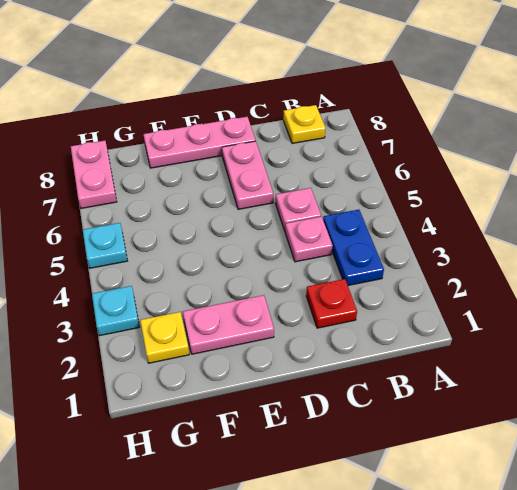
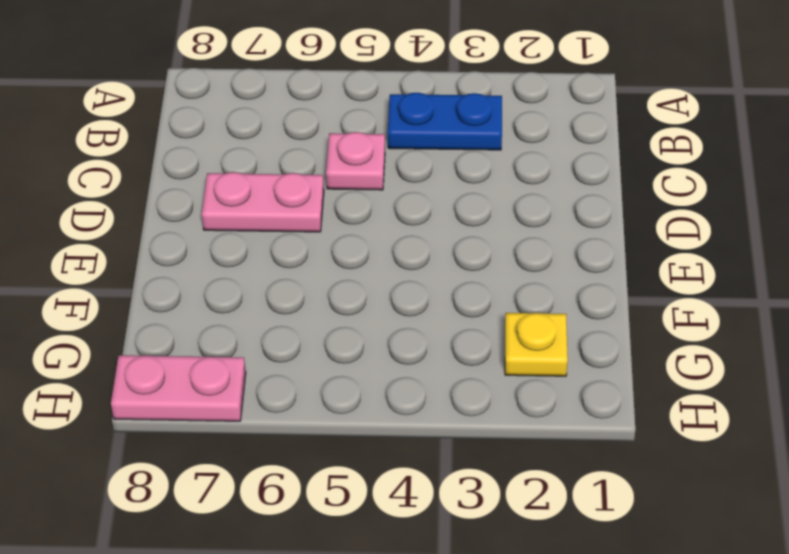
none -> yellow plate B8 level 1
none -> red plate C2 level 1
none -> pink plate C4 level 1

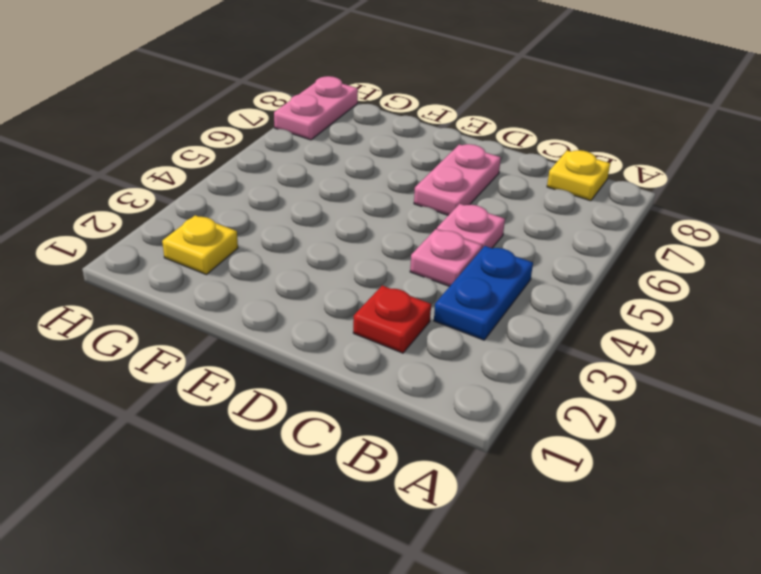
none -> pink plate D8:F8 level 1
none -> pink plate E2:F2 level 1
none -> cyan plate H3 level 1

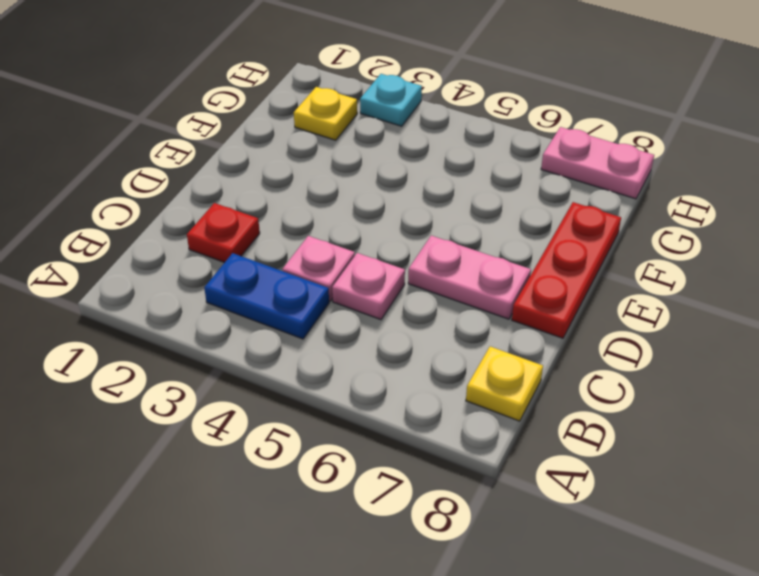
red plate D8:F8 level 1 -> pink plate D8:F8 level 1
none -> pink plate E2:F2 level 1
none -> cyan plate H5 level 1

